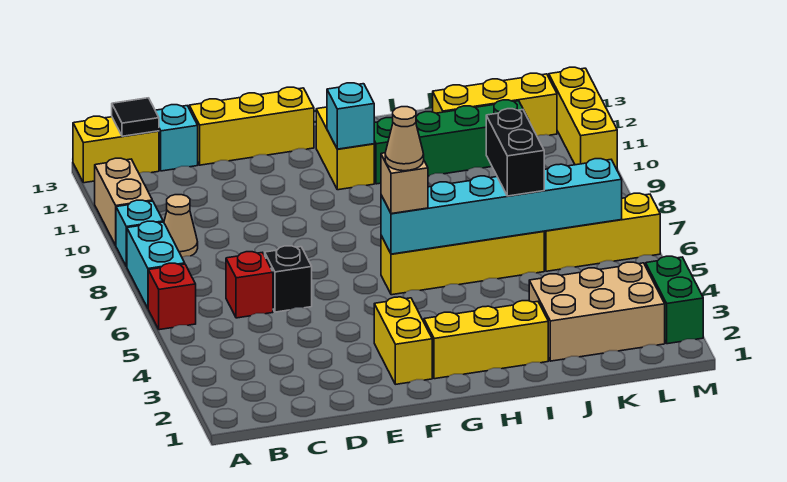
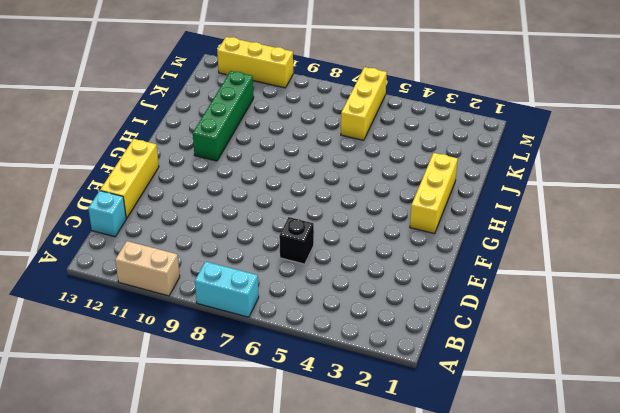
none -> red brick A6 level 1
none -> cyan brick A9 level 1
none -> yellow brick A13:B13 level 1

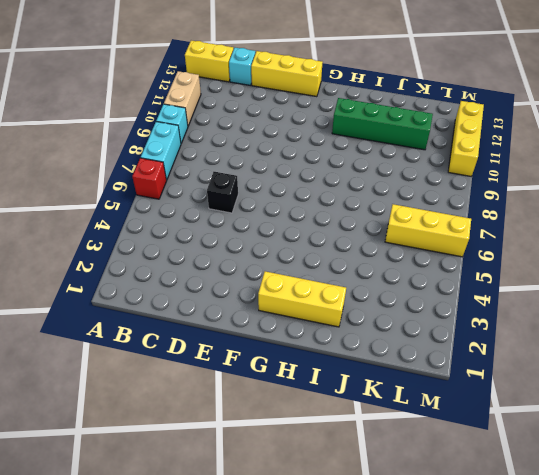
none -> tan cone B9 level 1
none -> red brick C6 level 1
none -> yellow brick F2:F3 level 1

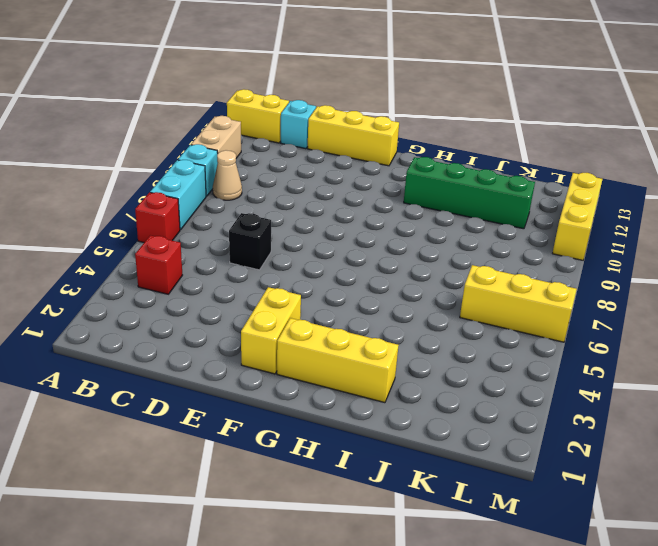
red brick B4 level 1 -> red brick C6 level 1
none -> yellow brick G6:J6 level 1
none -> yellow brick G11:G12 level 1
none -> tan brick J2:L3 level 1

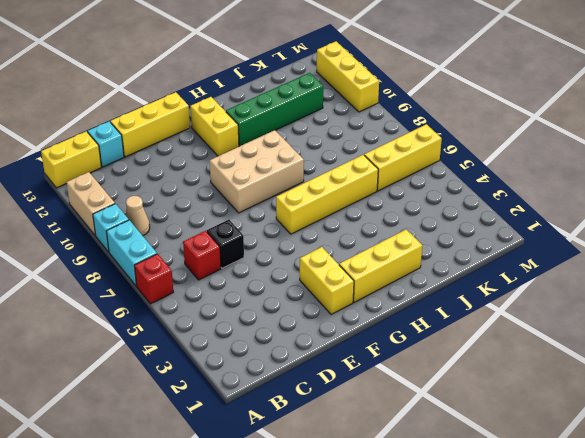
tan brick F8:H9 level 1 -> tan brick J2:L3 level 1
none -> yellow brick J12:L12 level 1
none -> green brick M2:M3 level 1
none -> black tile B13 level 2

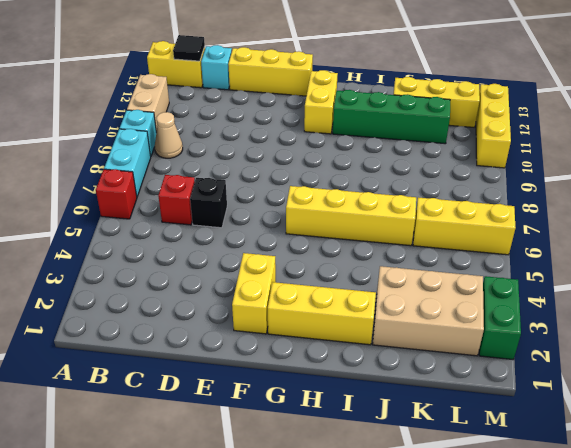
none -> cyan brick G6:L6 level 2
none -> cyan brick G11 level 2
none -> tan brick G6 level 3

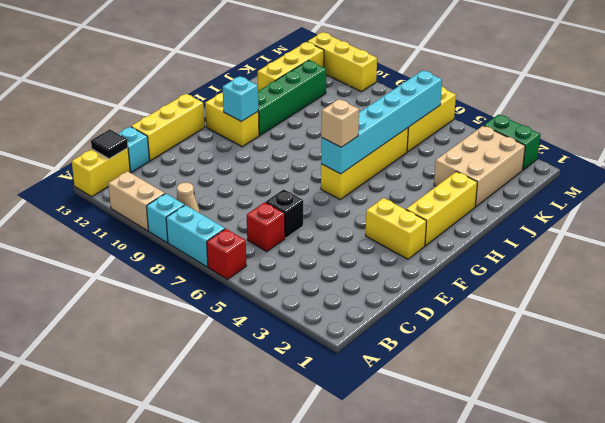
none -> black brick J6:J7 level 3
none -> tan cone G6 level 4

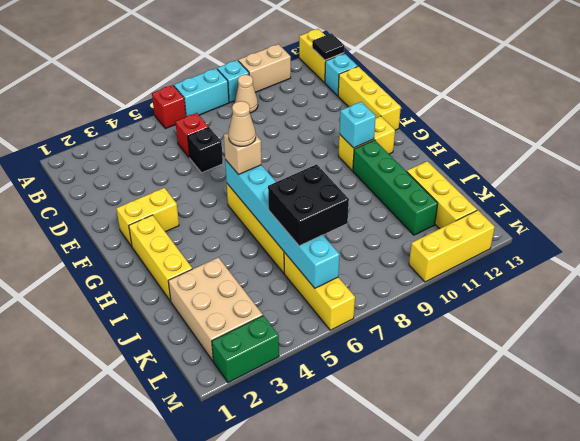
black brick J6:K7 level 3 -> black brick J6:J7 level 3

